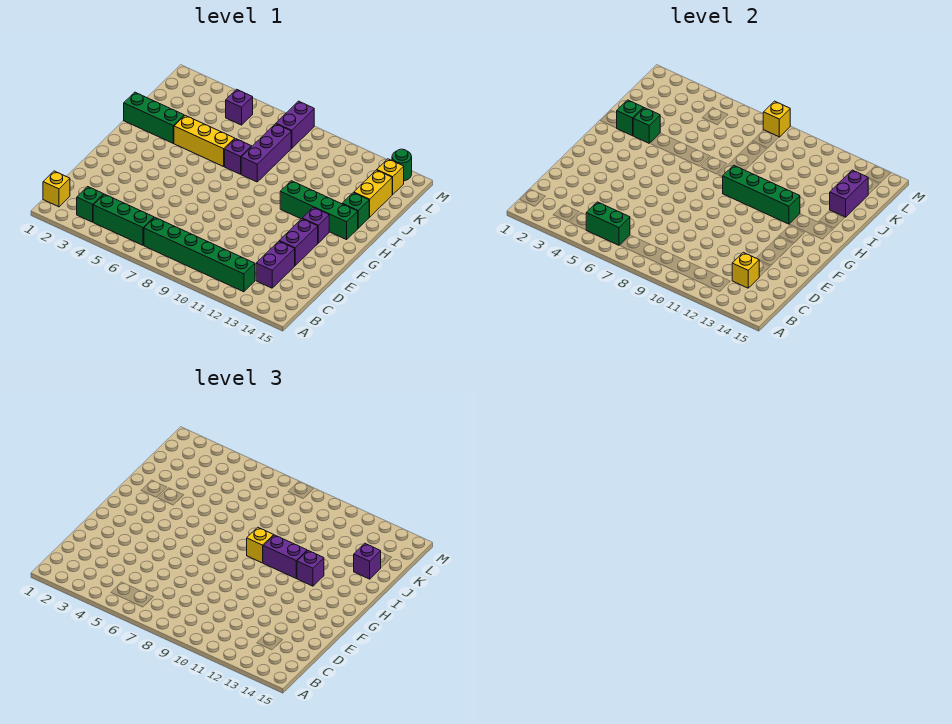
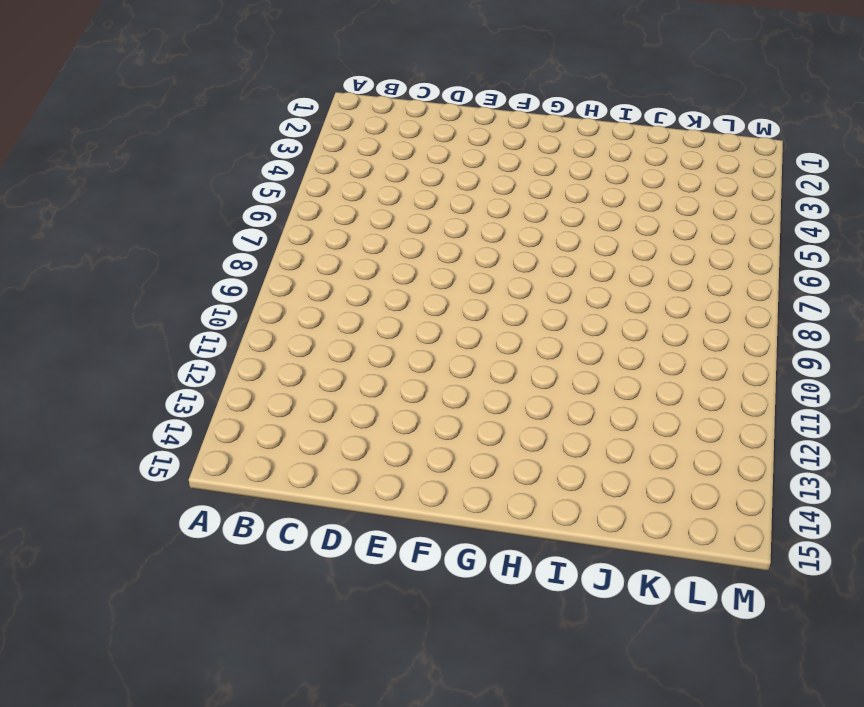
none -> yellow brick B1 level 1
none -> green brick B3 level 1
none -> green brick B4:B6 level 1

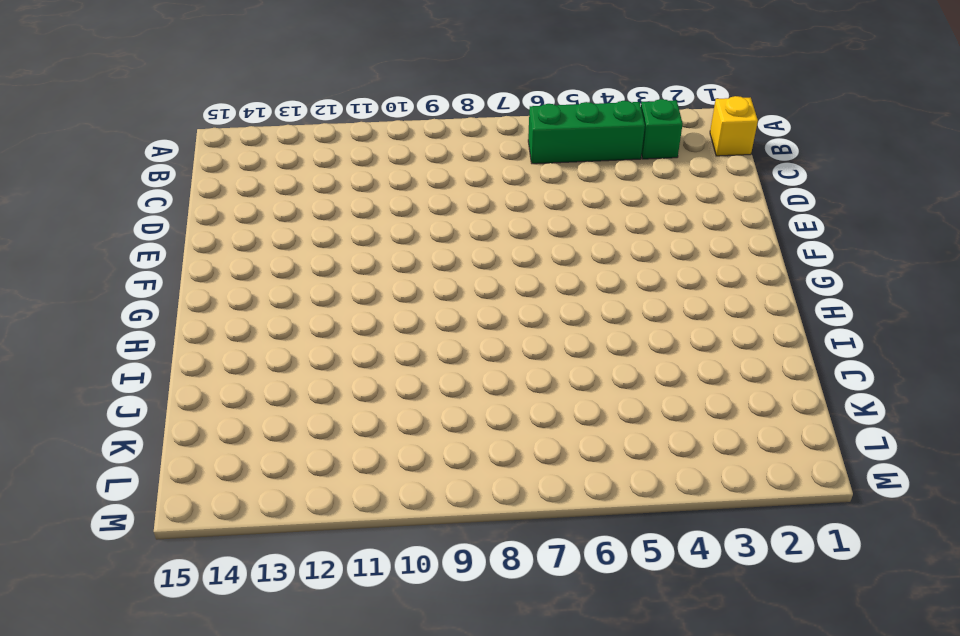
none -> green brick B7:B12 level 1
none -> purple brick C13:D13 level 1
none -> purple brick E13:F13 level 1

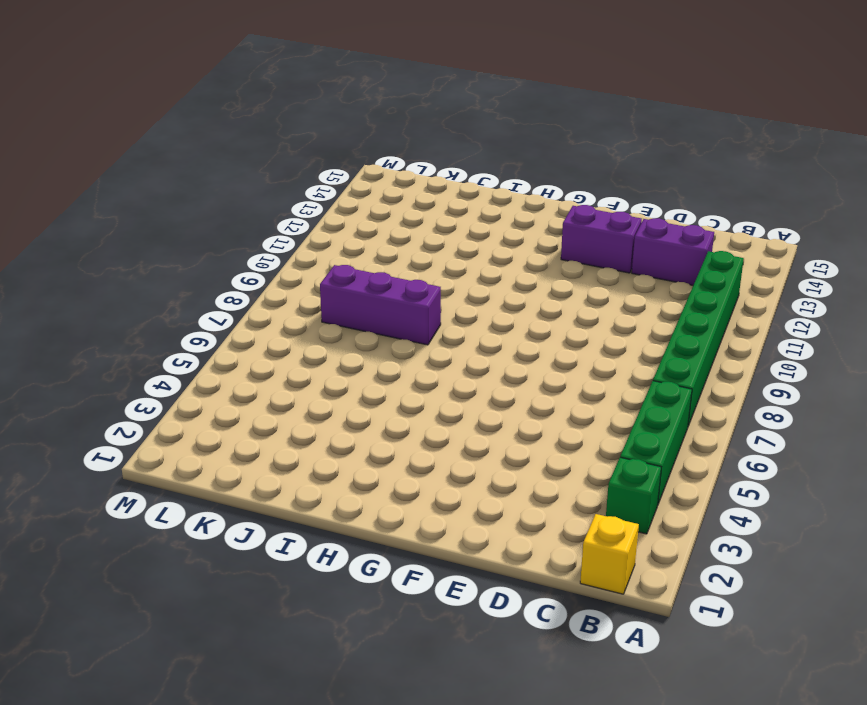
none -> purple brick G13 level 1
none -> green brick H11:H14 level 1
none -> green brick I1:I3 level 1

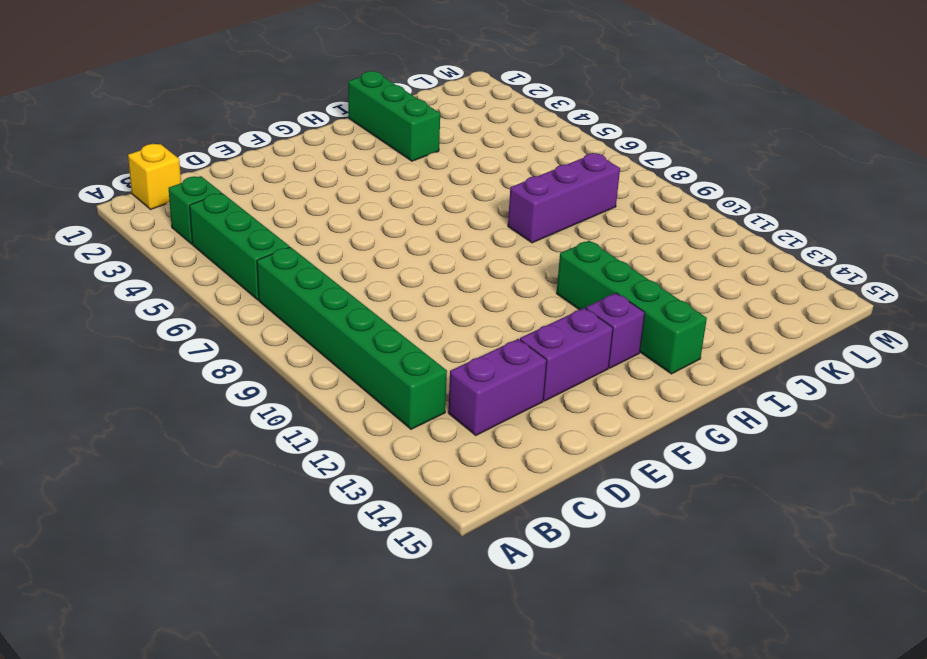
none -> yellow brick I4:I6 level 1
none -> purple brick I7 level 1
none -> green brick I14 level 1

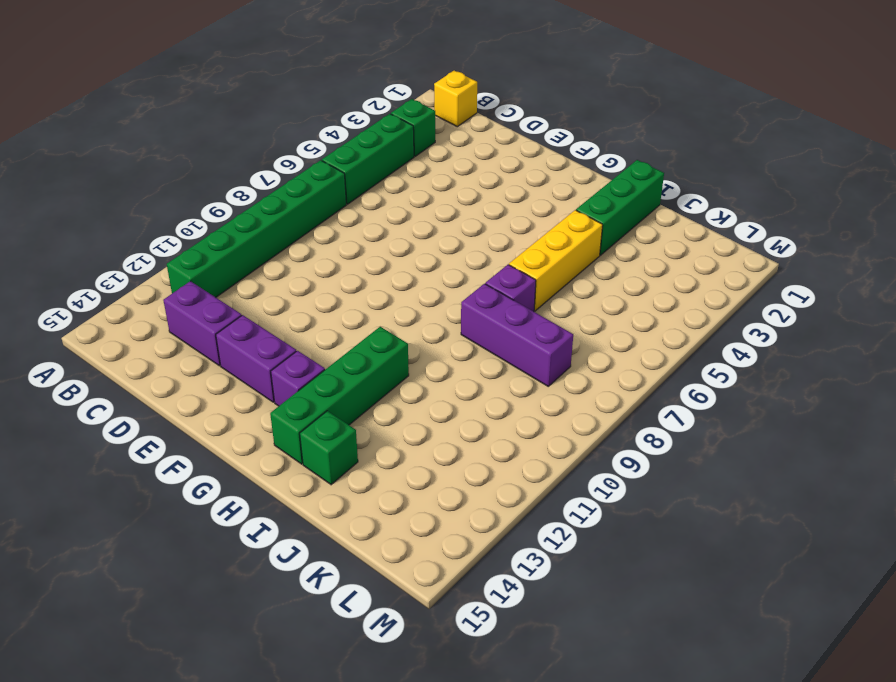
none -> yellow brick J14:K14 level 1
none -> purple brick L5 level 1
none -> purple brick L8:M8 level 1

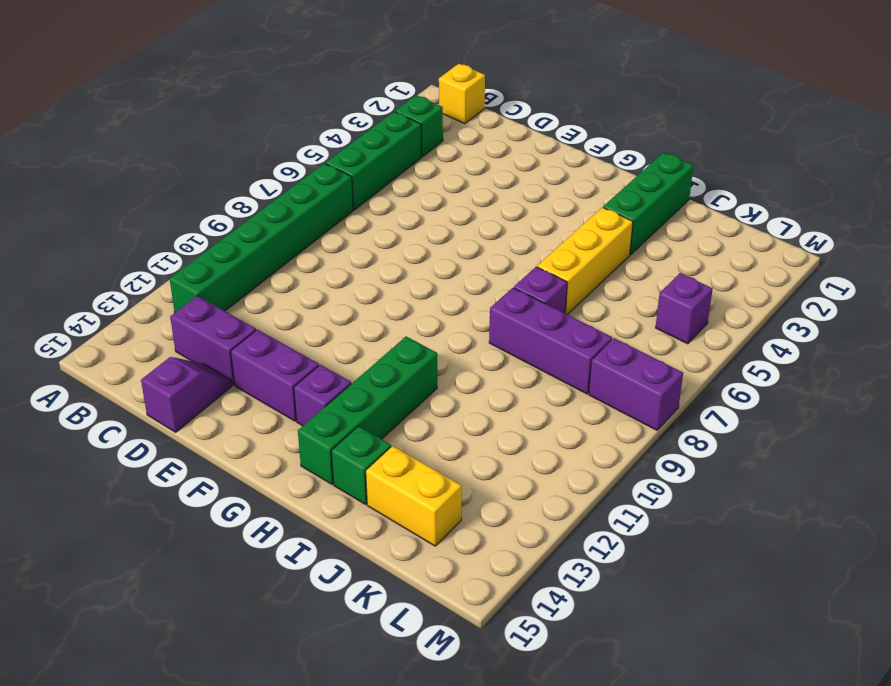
purple slope D14:D15 level 1 top 15 -> none
none -> yellow brick L14 level 1
none -> green round brick M14 level 1
none -> green brick B5:B6 level 2

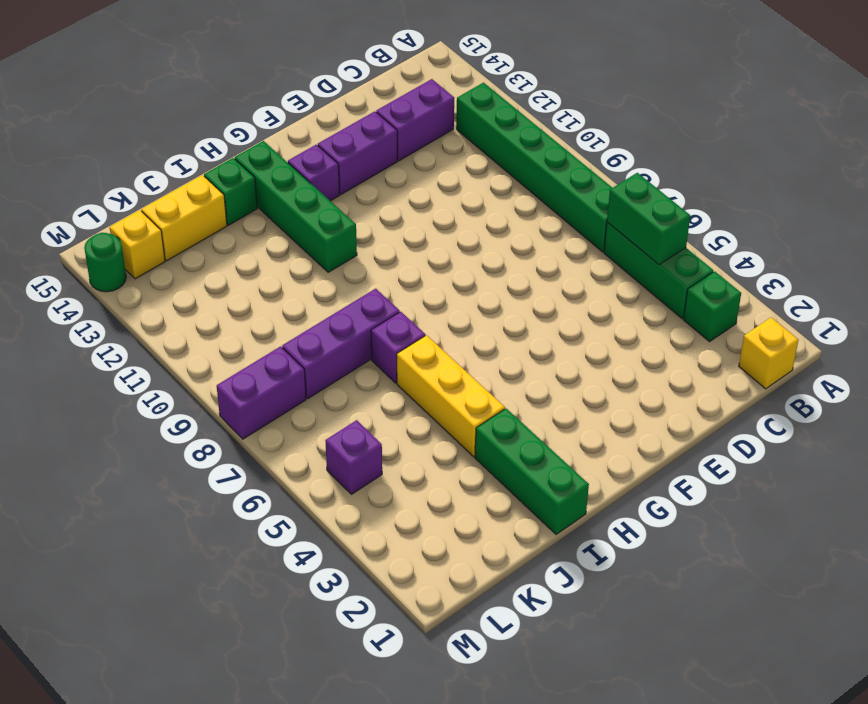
none -> yellow brick C13 level 2
none -> green brick H9:H12 level 2
none -> green brick I2 level 2

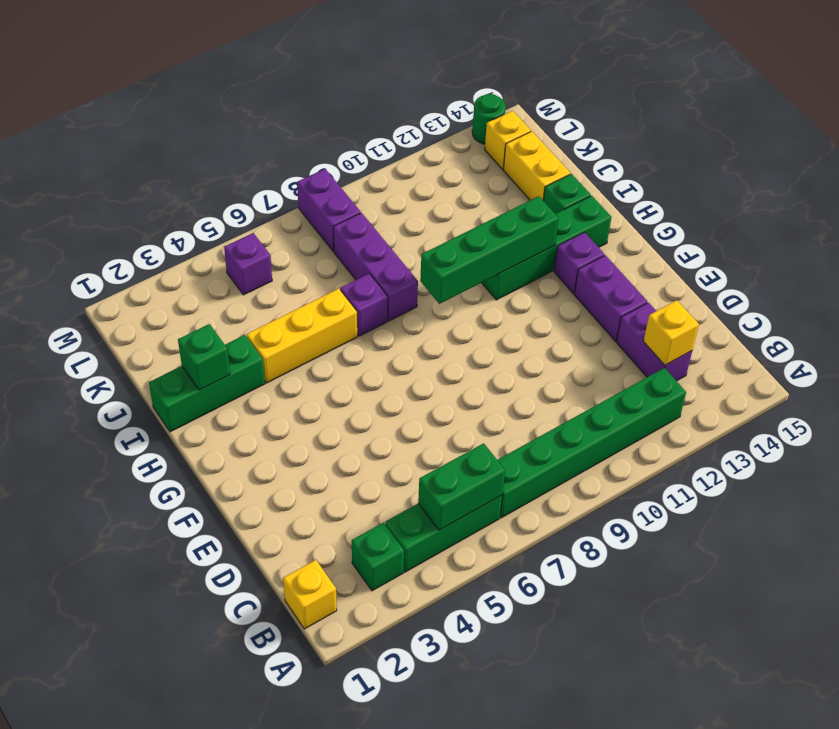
none -> green brick I3 level 2
none -> purple brick J14:K14 level 2
none -> yellow brick M8 level 2

